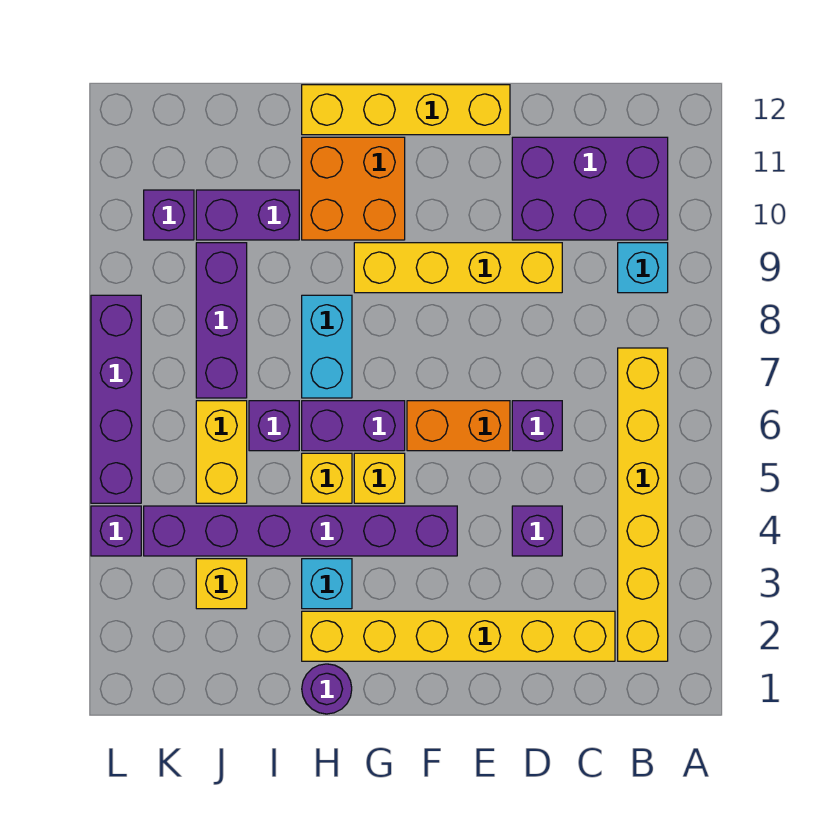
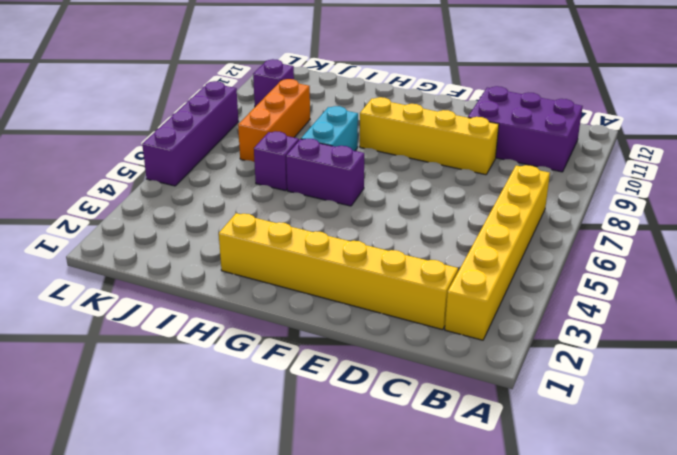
orange brick J7:J9 level 1 -> purple brick J7:J9 level 1
none -> cyan brick B9 level 1
none -> purple brick D4 level 1
none -> purple brick D6 level 1

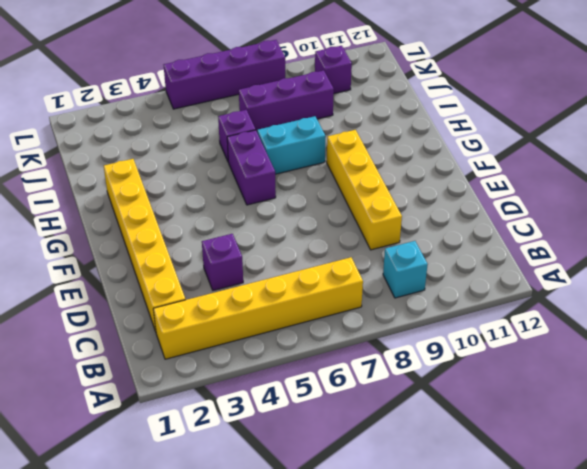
none -> purple brick B10:D11 level 1
none -> purple brick D6 level 1
none -> orange brick E6:F6 level 1

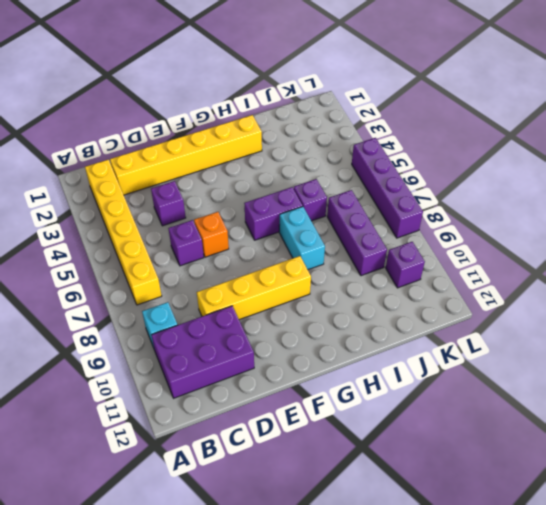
orange brick E6 level 1 -> orange brick E6:F6 level 1
none -> yellow brick E12:H12 level 1
none -> purple brick F4:K4 level 1
none -> yellow brick G5 level 1

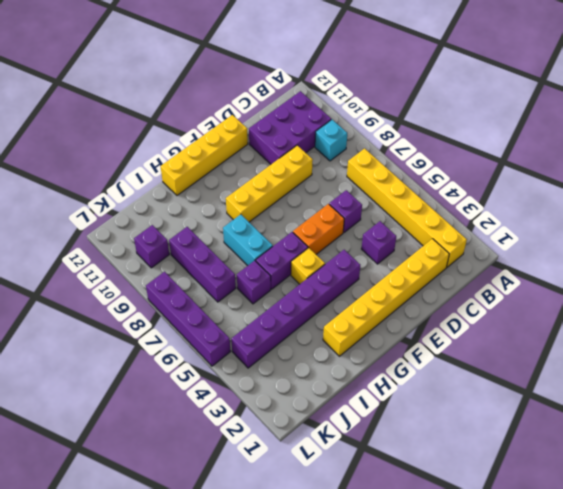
none -> orange brick G10:H11 level 1
none -> purple round brick H1 level 1
none -> cyan brick H3 level 1

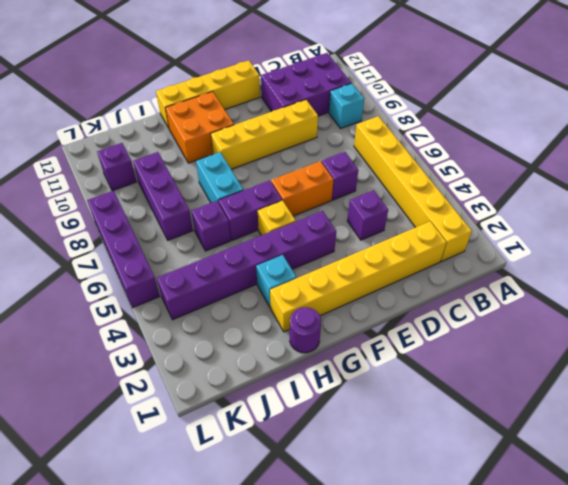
none -> yellow brick H5 level 1
none -> purple brick I10:J10 level 1
none -> yellow brick J3 level 1

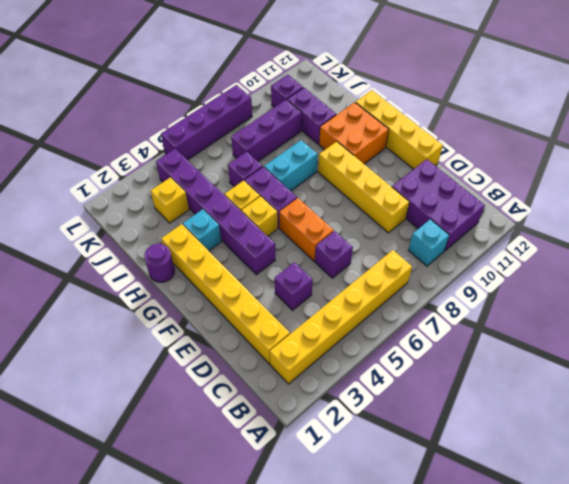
none -> yellow brick J5:J6 level 1
none -> purple brick L4 level 1

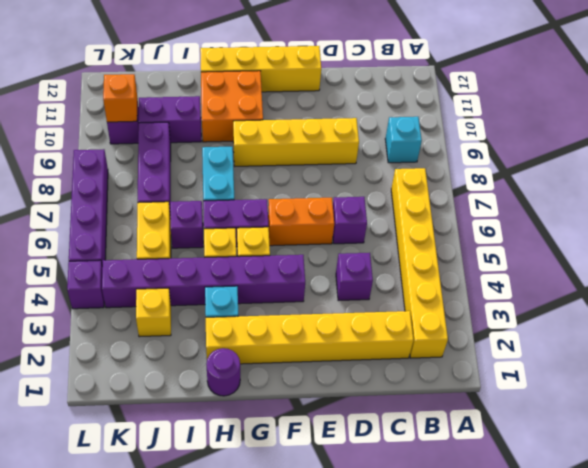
orange brick K10 level 2 -> none
none -> purple brick B10:D11 level 1

